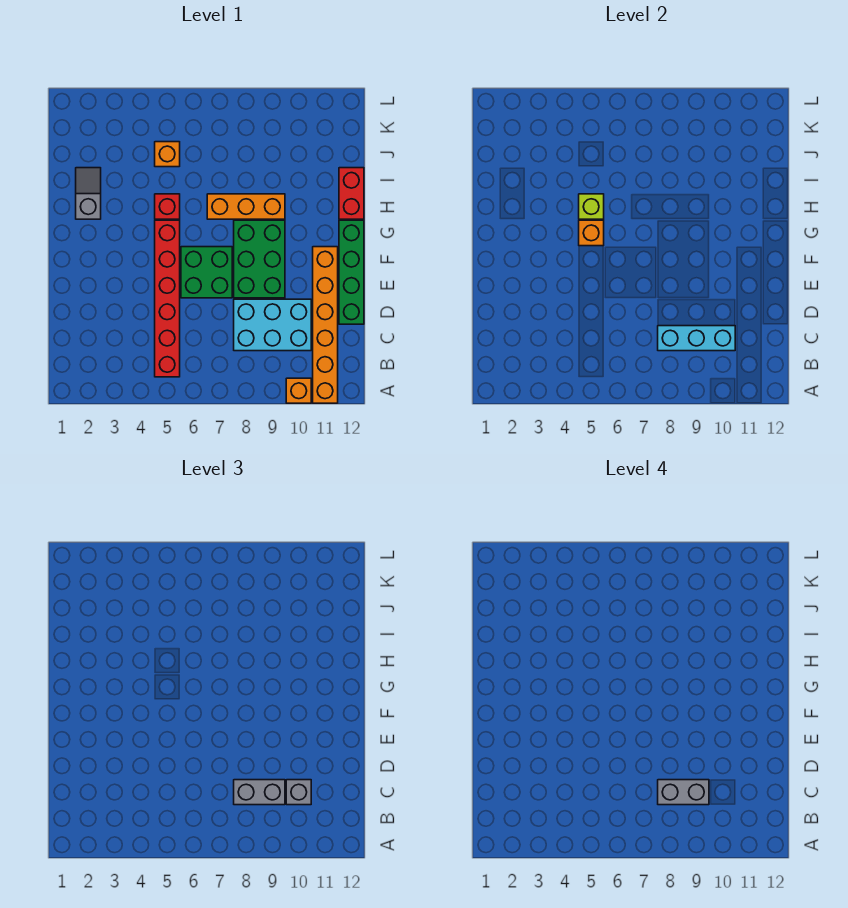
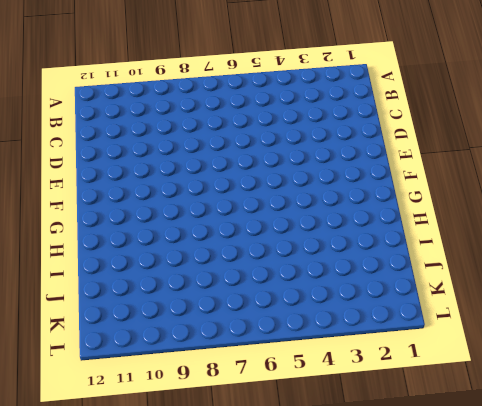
none -> orange brick A10 level 1
none -> orange brick A11:F11 level 1
none -> red brick B5:G5 level 1

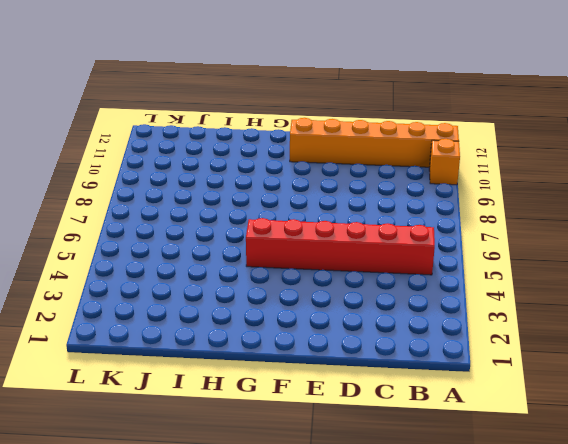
none -> cyan brick C8:D10 level 1
none -> green brick D12:G12 level 1
none -> green brick E6:F7 level 1

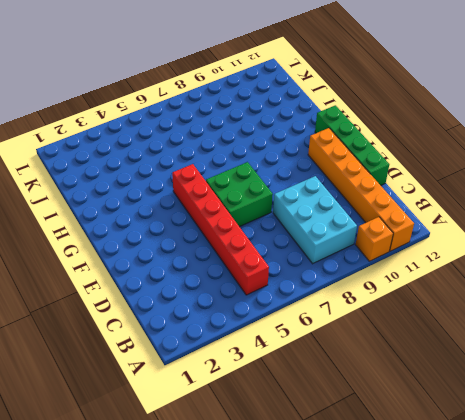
cyan brick B8:D9 level 1 -> cyan brick C8:D10 level 1
none -> green brick E8:G9 level 1
none -> grey slope H2:I2 level 1 top H
none -> red brick H5 level 1

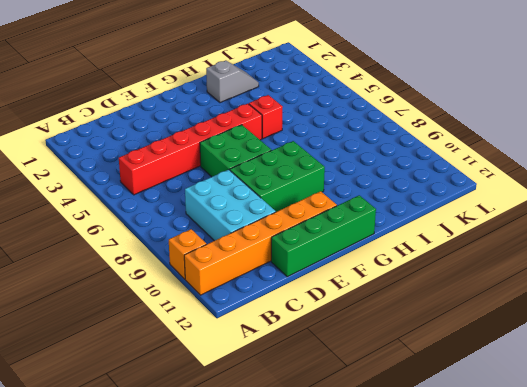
none -> orange brick H7:H9 level 1
none -> red brick H12:I12 level 1
none -> orange brick J5 level 1

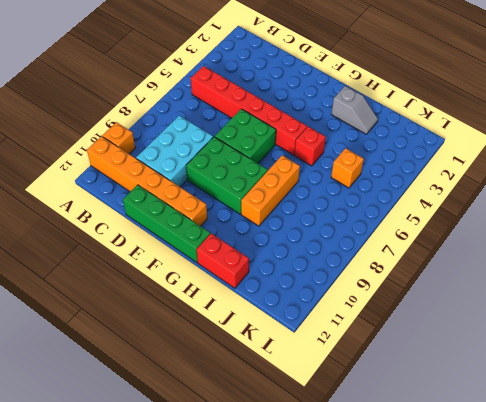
none -> cyan brick C8:C10 level 2
none -> orange brick G5 level 2
none -> lime brick H5 level 2

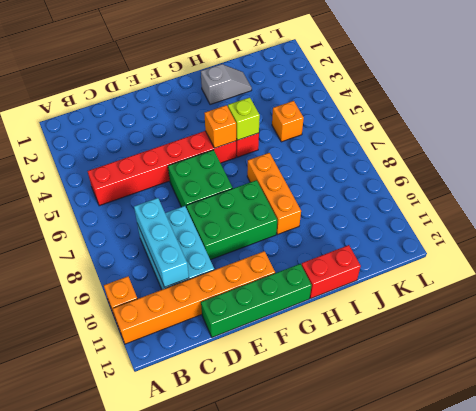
none -> grey brick C8:C9 level 3
none -> grey brick C10 level 3
none -> grey brick C8:C9 level 4

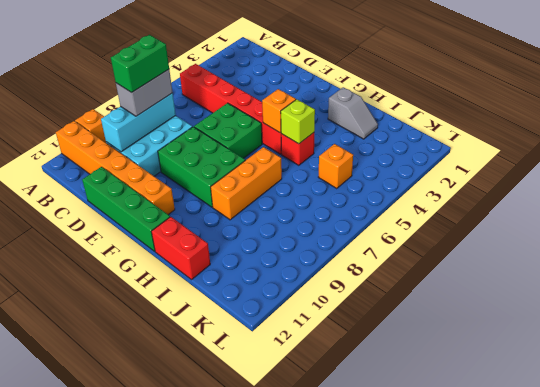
green brick C8:C9 level 4 -> grey brick C8:C9 level 4
none -> grey brick C10 level 3

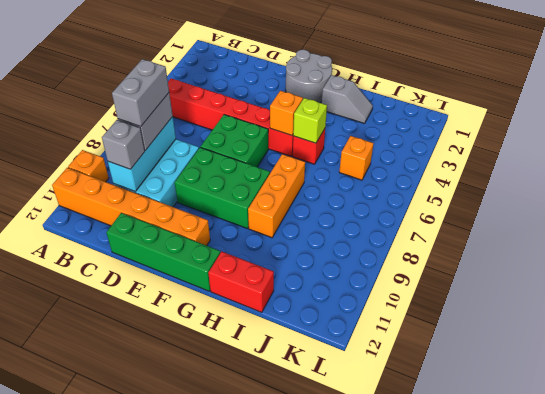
grey round brick F1:G2 level 1 -> none

